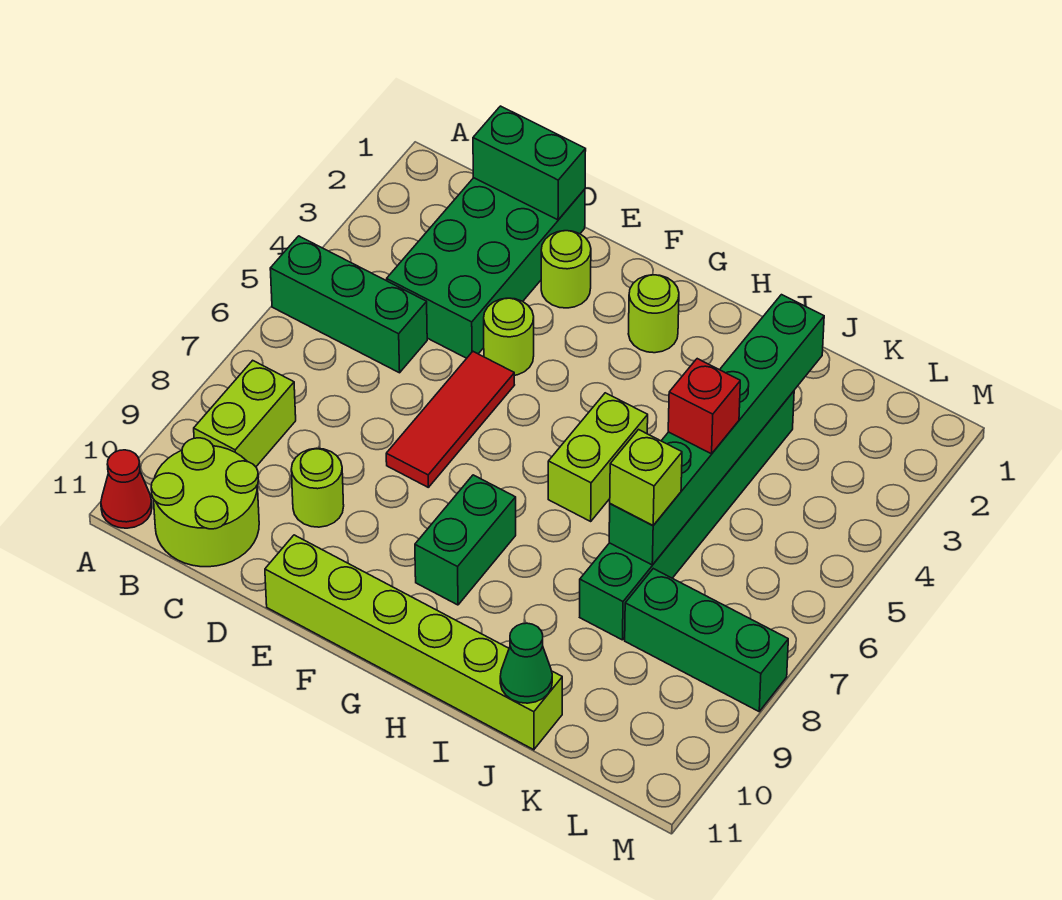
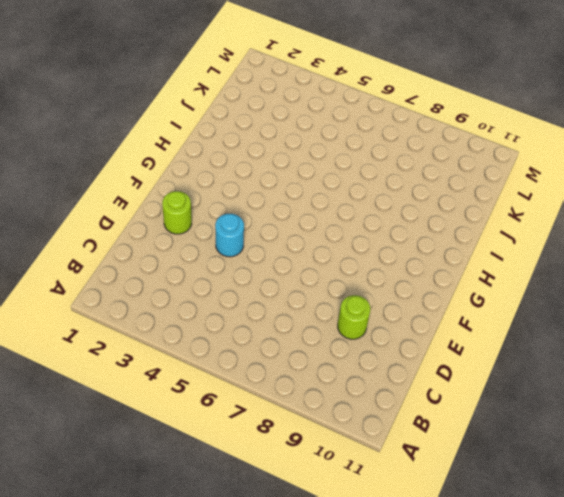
cyan round brick E4 level 1 -> lime round brick E4 level 1
none -> green brick A5:C5 level 1
none -> red cone A11 level 1
none -> lime brick B8:B9 level 1

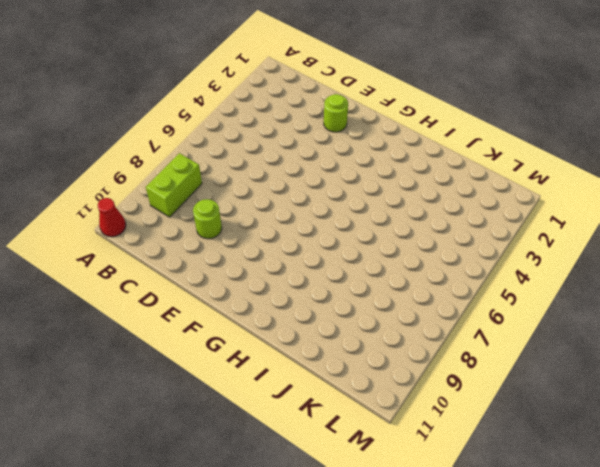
none -> green brick A5:C5 level 1
none -> lime round brick B10:C11 level 1
none -> green brick C1:D4 level 1

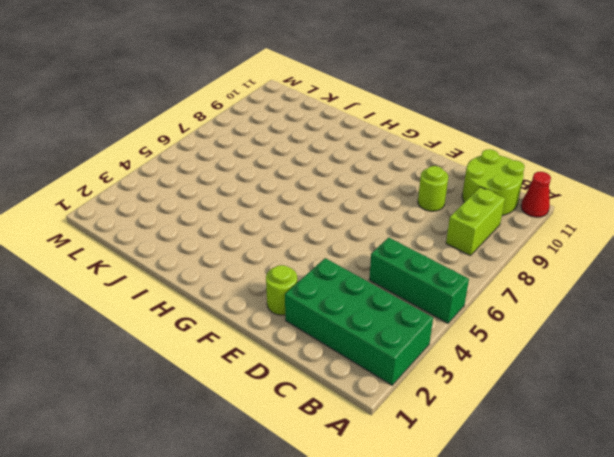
green brick A2:D3 level 1 -> green brick C1:D4 level 1
none -> lime round brick E4 level 1
none -> red tile E5:E7 level 1
none -> lime brick E11:J11 level 1

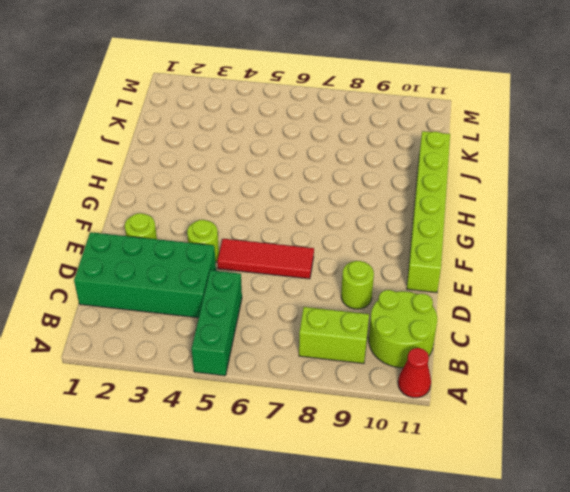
none -> lime round brick G2 level 1
none -> green brick G8:G9 level 1
none -> lime brick H5:H6 level 1

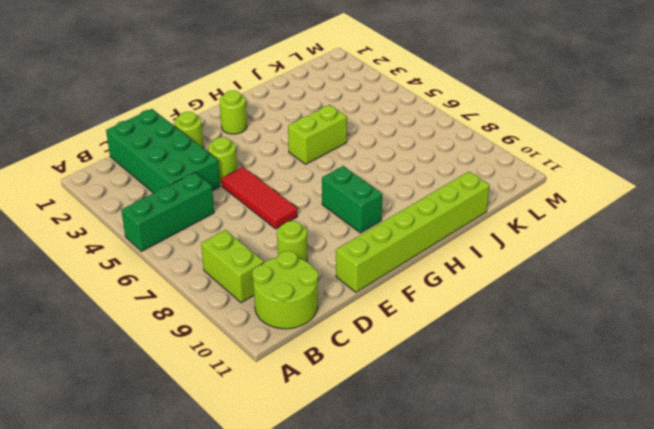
lime brick H5:I5 level 1 -> lime brick H5:H6 level 1
none -> red cone A11 level 1
none -> green brick J3:J8 level 1
none -> green brick K8:M8 level 1

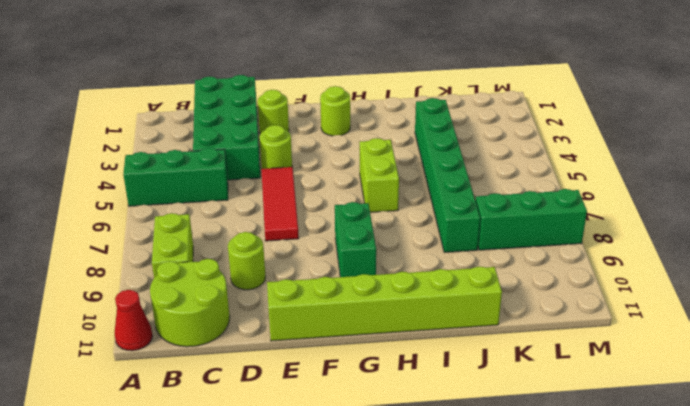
none -> green brick C1:D1 level 2
none -> green brick J2:J7 level 2
none -> green cone J11 level 2

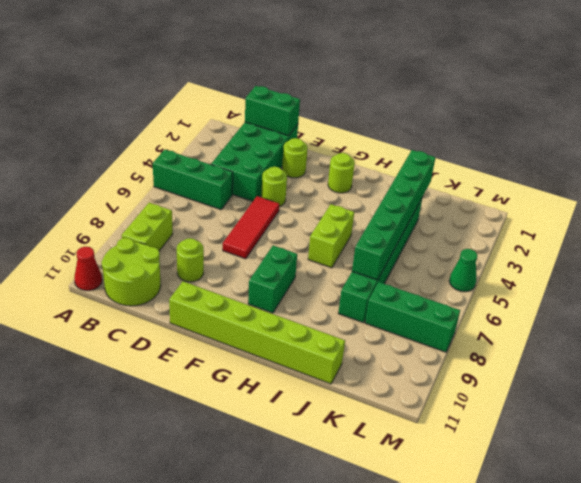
green cone M5 level 1 -> green cone J11 level 2
none -> red brick J5 level 3
none -> lime brick J7 level 3

